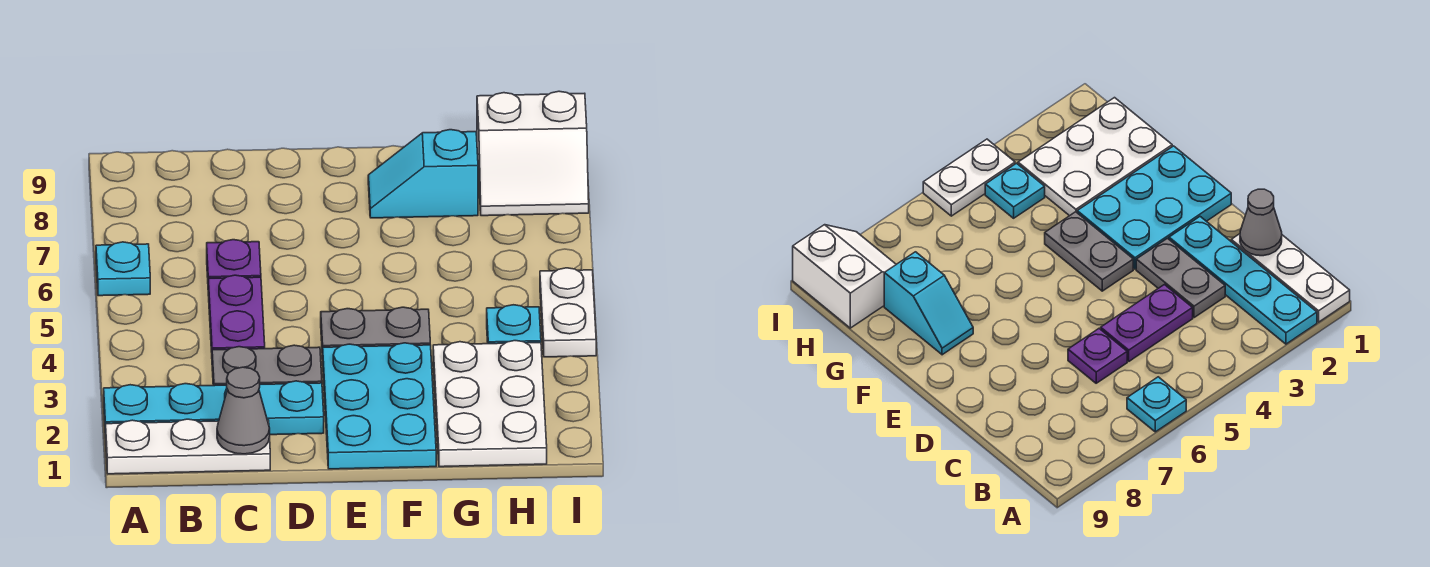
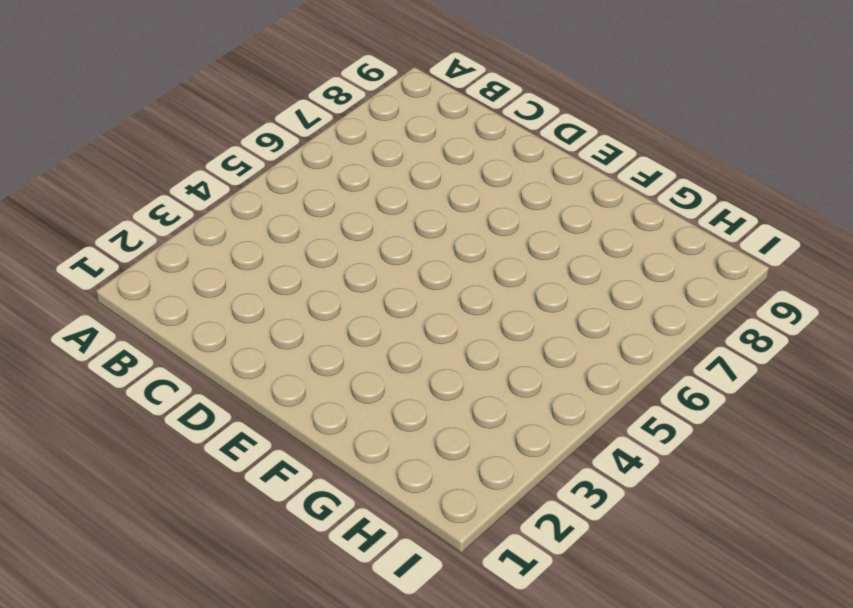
none -> white plate A1:C1 level 1
none -> cyan plate A2:D2 level 1
none -> cyan plate A6 level 1

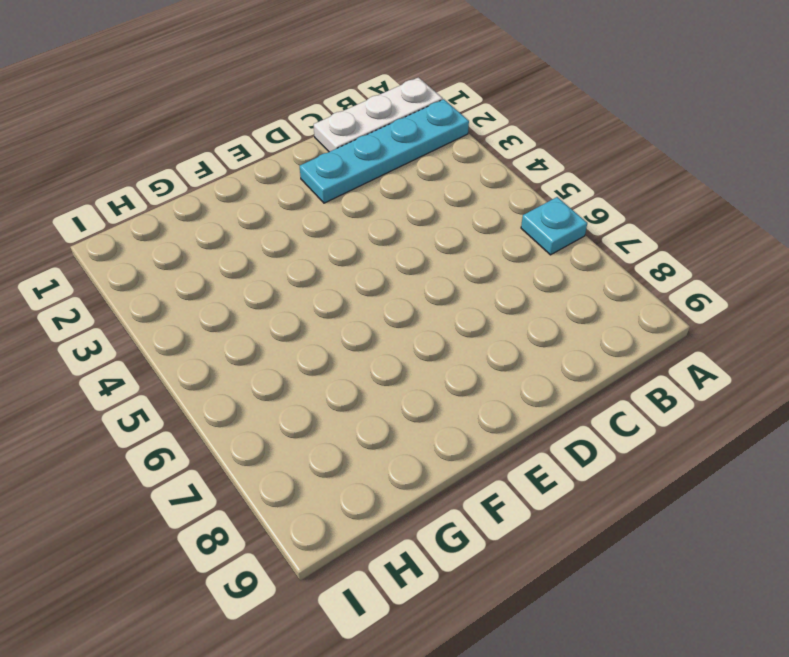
none -> grey plate C3:D3 level 1
none -> purple plate C4:C5 level 1
none -> purple plate C6 level 1

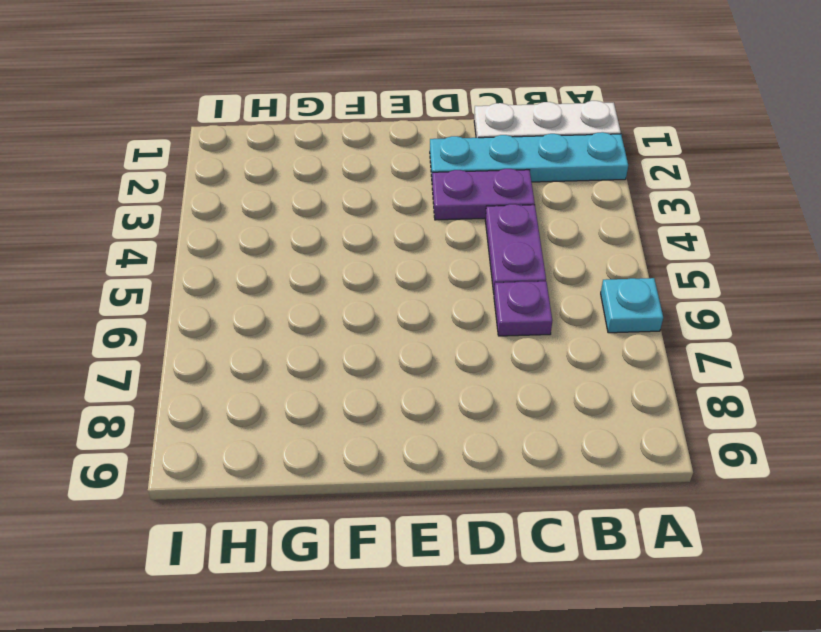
purple plate C3:D3 level 1 -> grey plate C3:D3 level 1
none -> cyan plate E1:F3 level 1
none -> grey plate E4:F4 level 1
none -> cyan slope F8:G8 level 1 top G

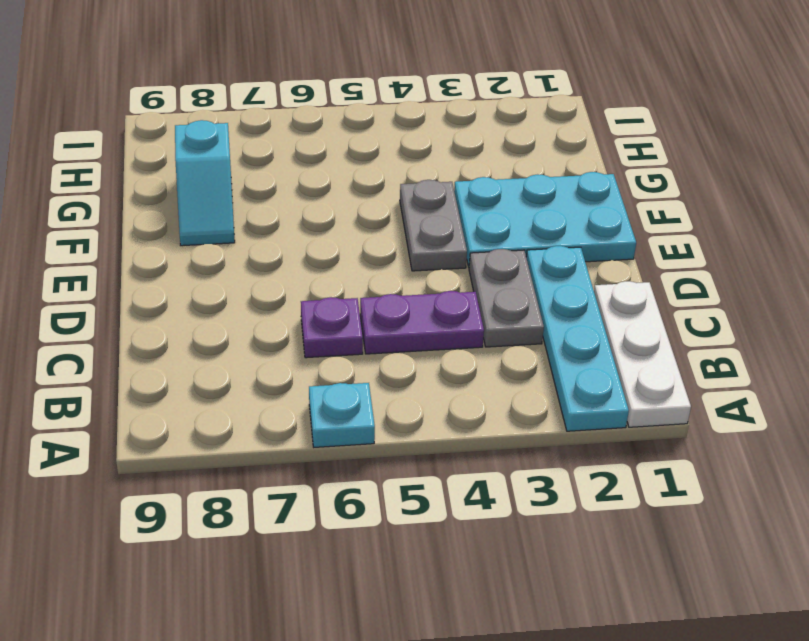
none -> white plate G1:H3 level 1
none -> cyan plate H4 level 1
none -> white slope H8:I9 level 1 top 9

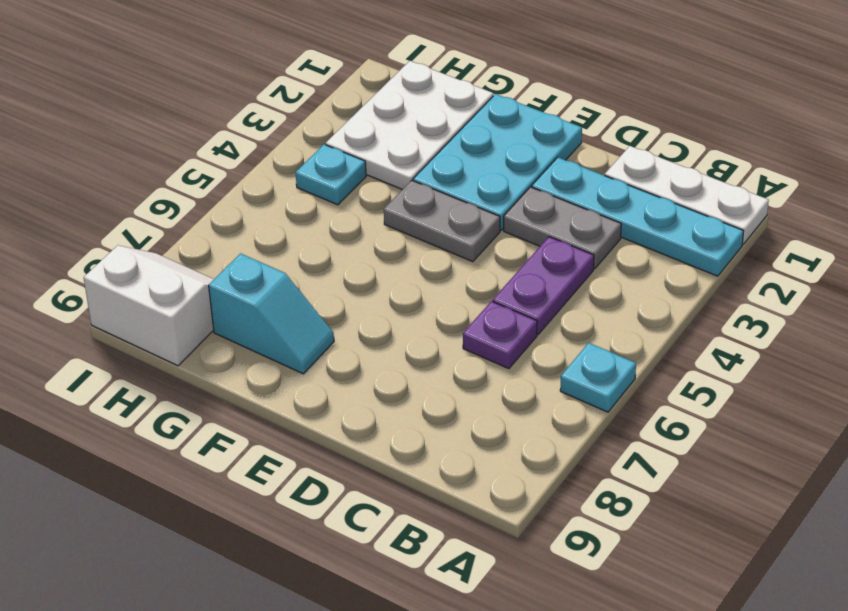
none -> white plate I4:I5 level 1
none -> grey cone C1 level 2

